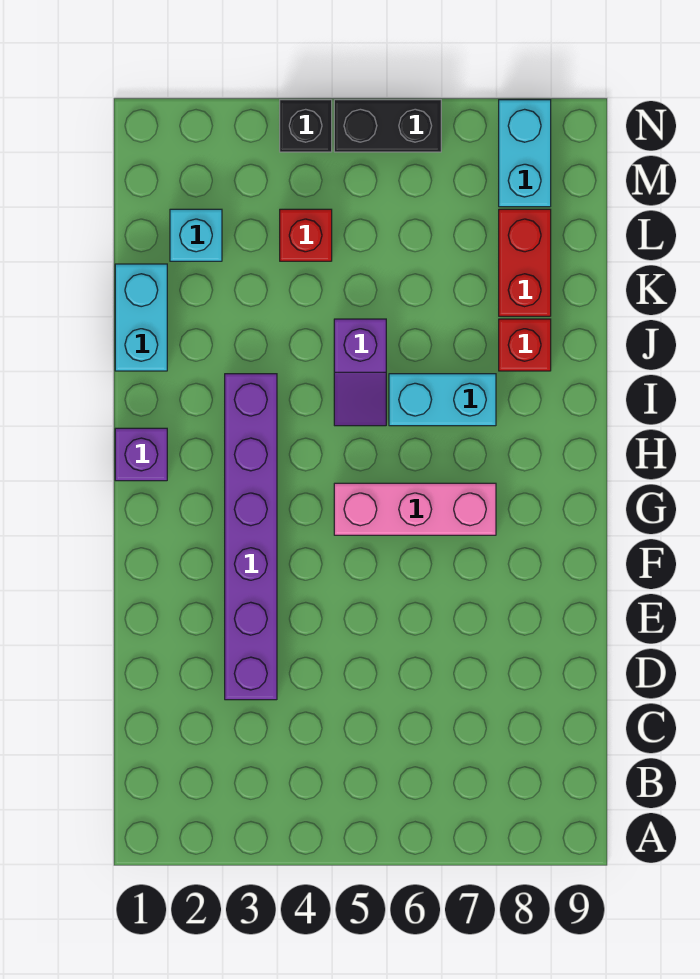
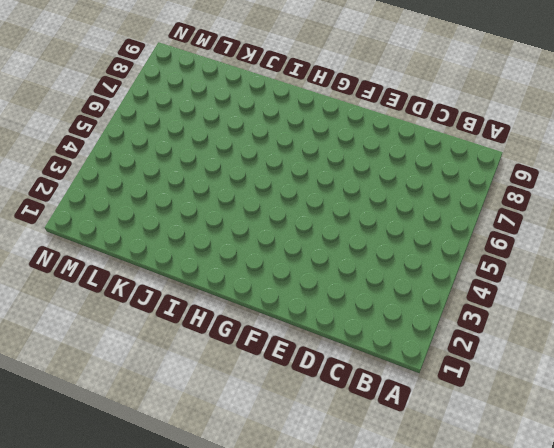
none -> purple brick D3:I3 level 1
none -> pink brick G5:G7 level 1
none -> purple brick H1 level 1

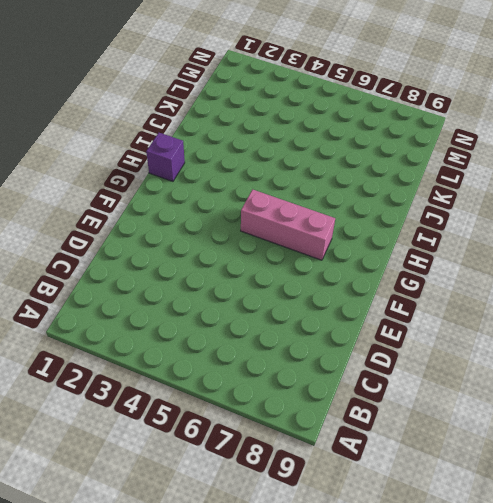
none -> purple brick D3:I3 level 1
none -> purple slope I5:J5 level 1 top J
none -> cyan brick I6:I7 level 1

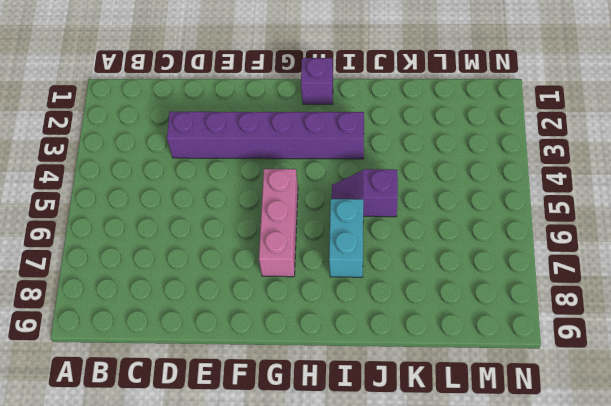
none -> cyan brick J1:K1 level 1
none -> red brick J8 level 1
none -> red brick K8:L8 level 1

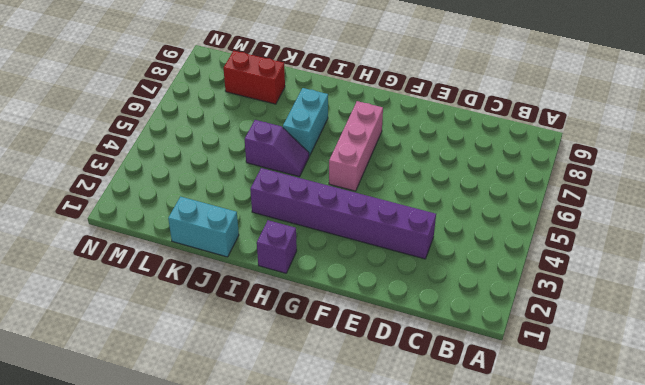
none -> red brick J8 level 1
none -> cyan brick L2 level 1
none -> red brick L4 level 1

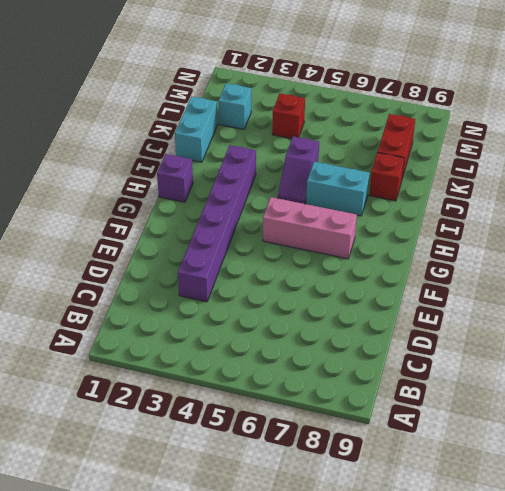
none -> cyan brick M8:N8 level 1
none -> black brick N4 level 1
none -> black brick N5:N6 level 1

